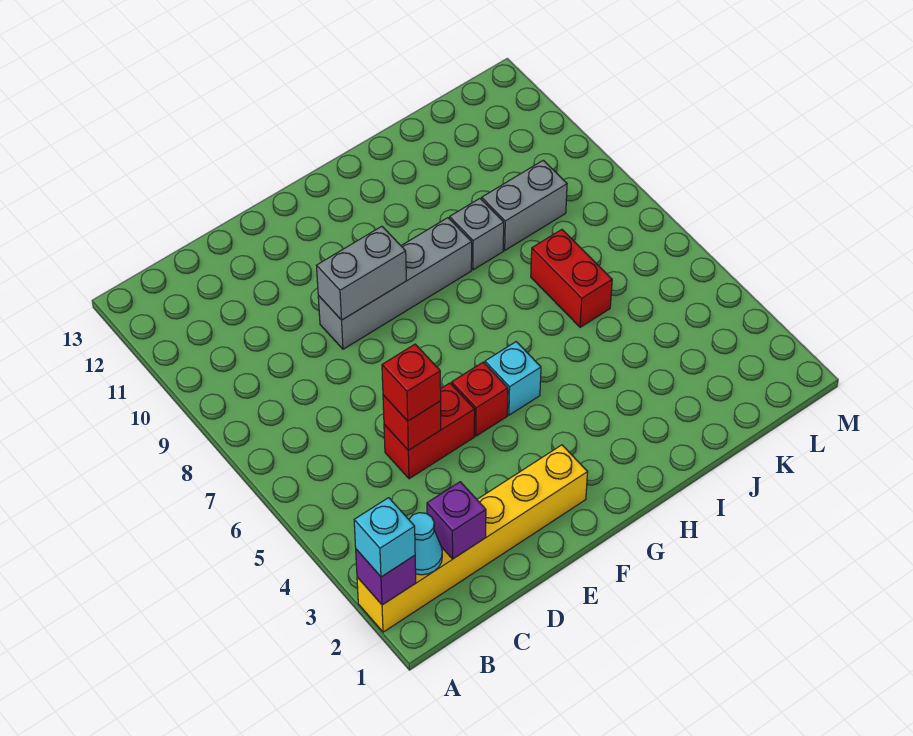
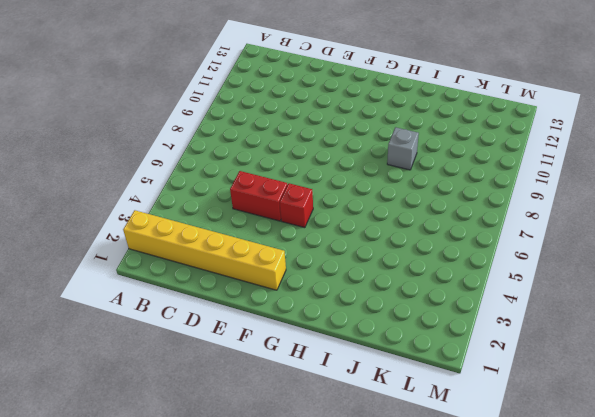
none -> grey brick E9:H9 level 1
none -> cyan brick G5 level 1
none -> red brick J6:J7 level 1

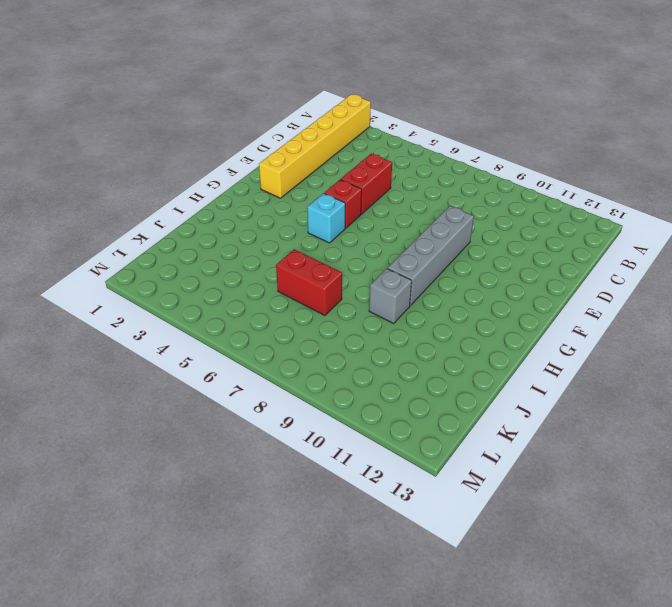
none -> grey brick J9:K9 level 1
none -> purple brick A2 level 2
none -> cyan cone B2 level 2

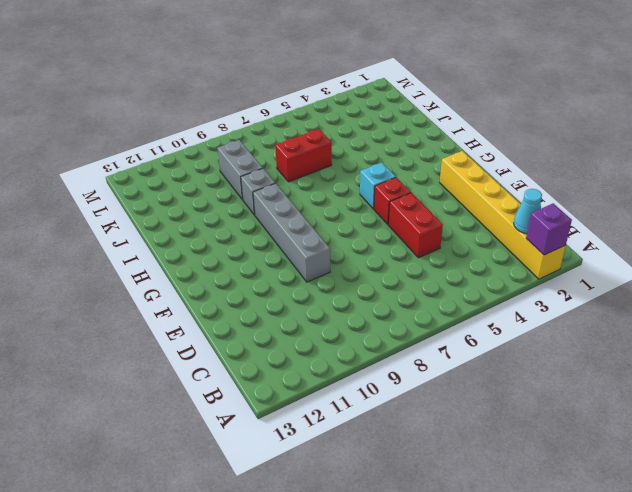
none -> purple brick C2 level 2
none -> red brick D5 level 2
none -> grey brick E9:F9 level 2

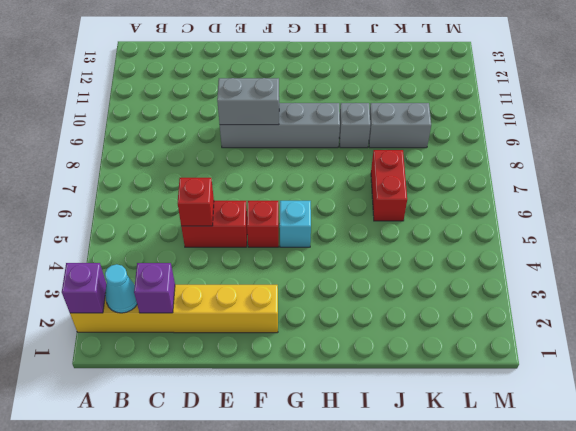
none -> cyan brick A2 level 3
none -> red brick D5 level 3

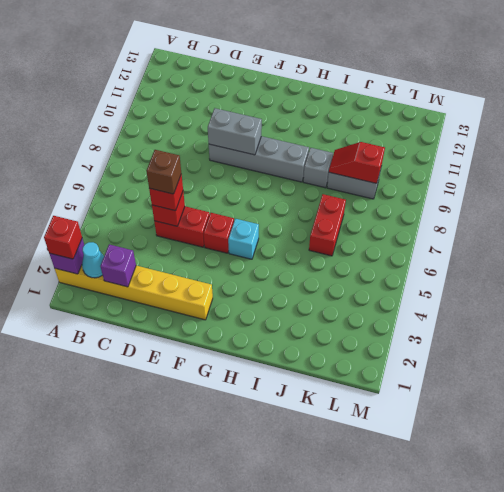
red brick A2 level 3 -> cyan brick A2 level 3
brown brick D5 level 4 -> none
red slope J9:K9 level 2 top K -> none

